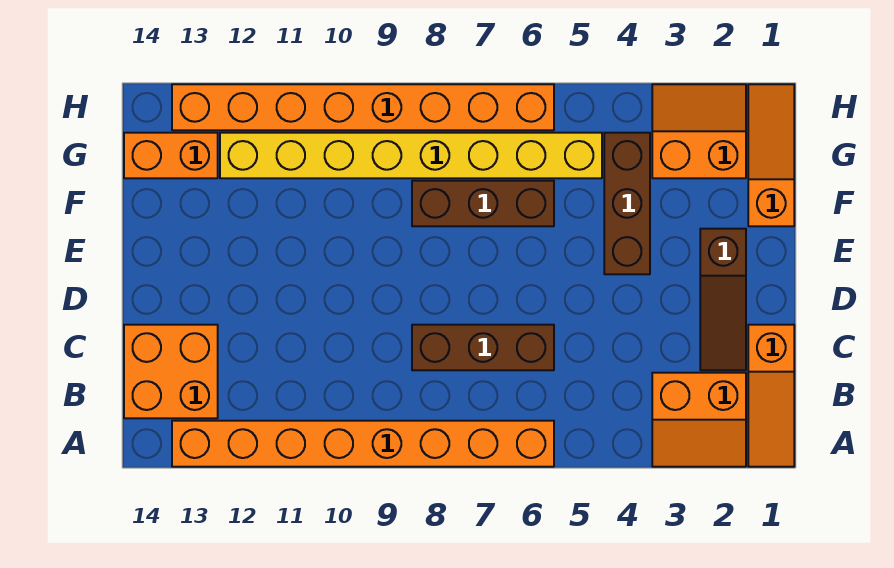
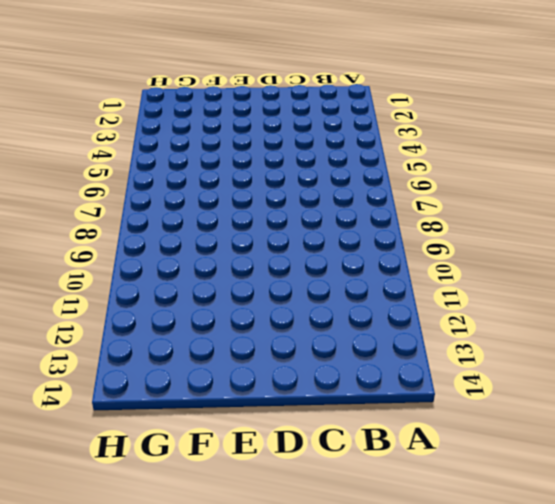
none -> orange slope A1:C1 level 1 top C
none -> orange slope A2:B3 level 1 top B
none -> orange brick A6:A13 level 1

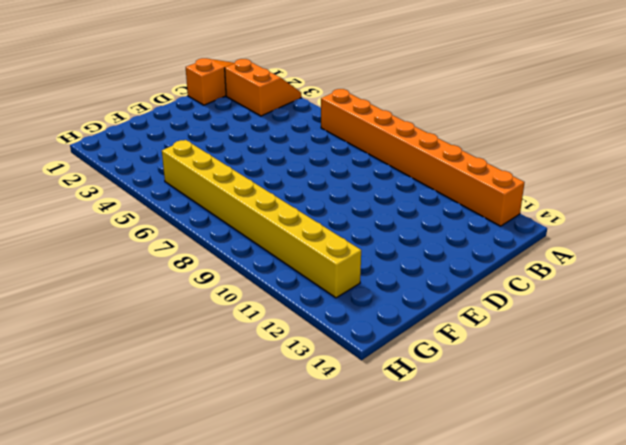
none -> orange brick B13:C14 level 1
none -> brown slope C2:E2 level 1 top E
none -> brown brick C6:C8 level 1

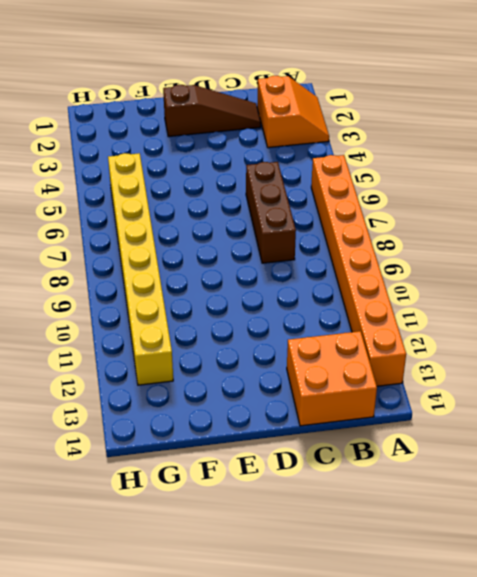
none -> orange slope A1:C1 level 1 top C
none -> brown brick E4:G4 level 1
none -> orange slope F1:H1 level 1 top F

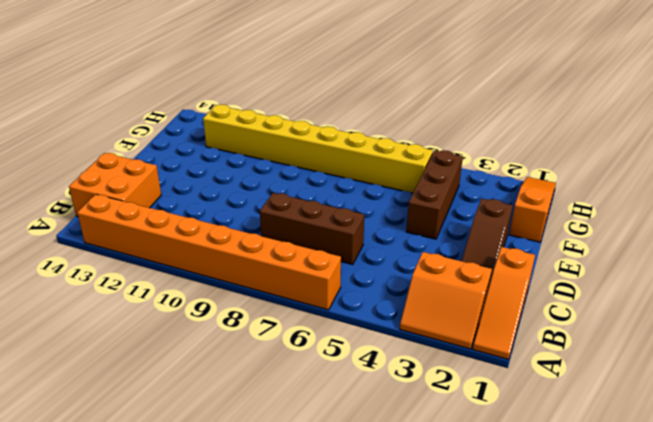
none -> brown brick F6:F8 level 1
none -> orange slope G2:H3 level 1 top G
none -> orange brick G13:G14 level 1

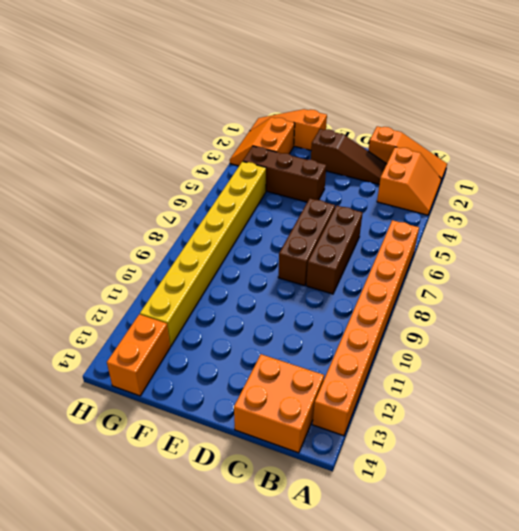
brown brick D6:D8 level 1 -> brown brick F6:F8 level 1
none -> orange brick H6:H13 level 1

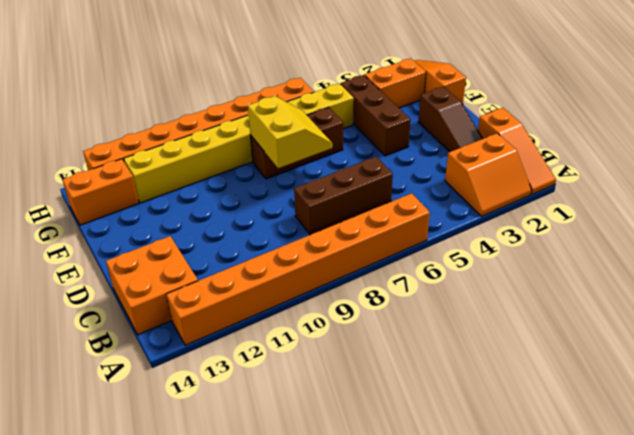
yellow slope E7:F8 level 2 top 8 -> none

